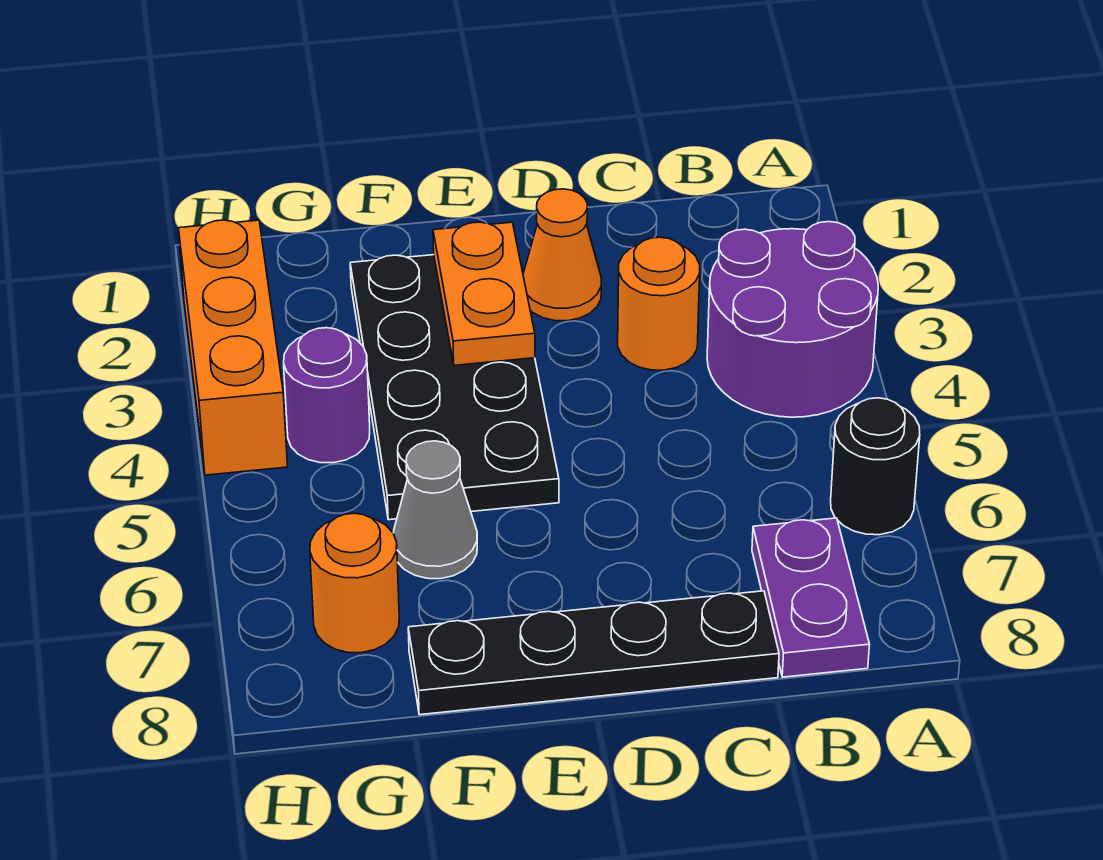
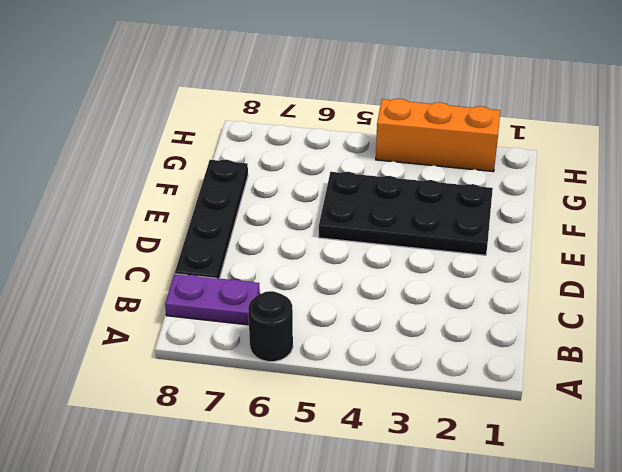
none -> purple round brick A3:B4 level 1
none -> orange round brick C3 level 1
none -> orange cone D2 level 1

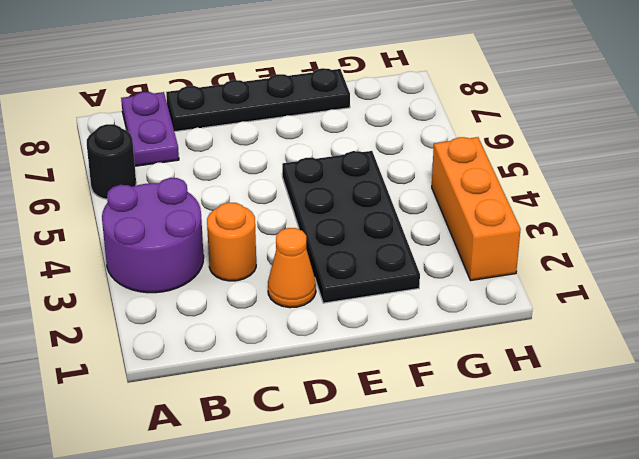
none -> grey cone F6 level 1
none -> purple round brick G4 level 1
none -> orange round brick G7 level 1

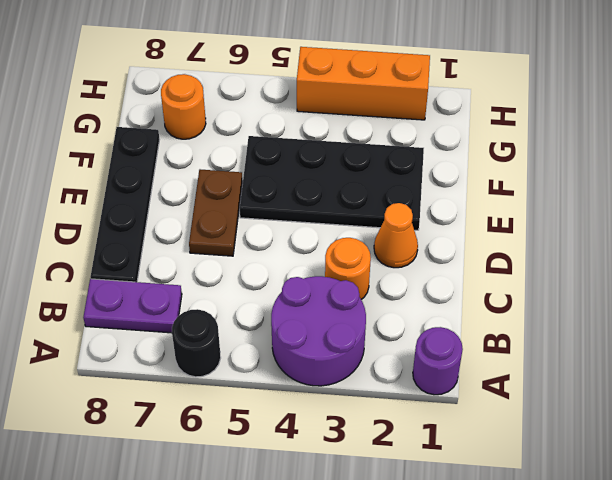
purple round brick A1 level 1 -> purple round brick G4 level 1
brown plate D6:E6 level 1 -> none
none -> grey cone F6 level 1
none -> orange plate E2:E3 level 2

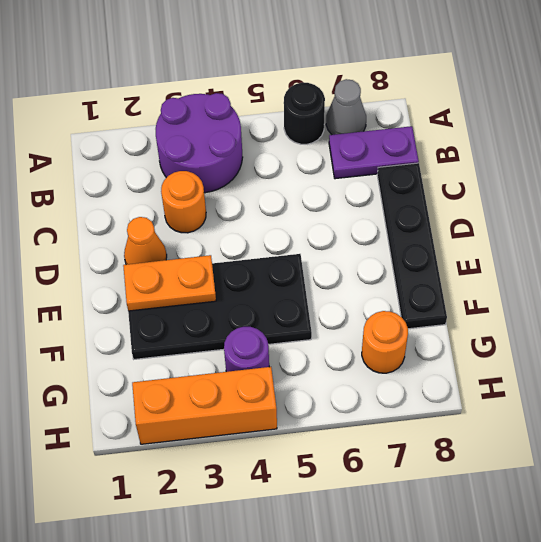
grey cone A7 level 1 -> grey cone F6 level 1

